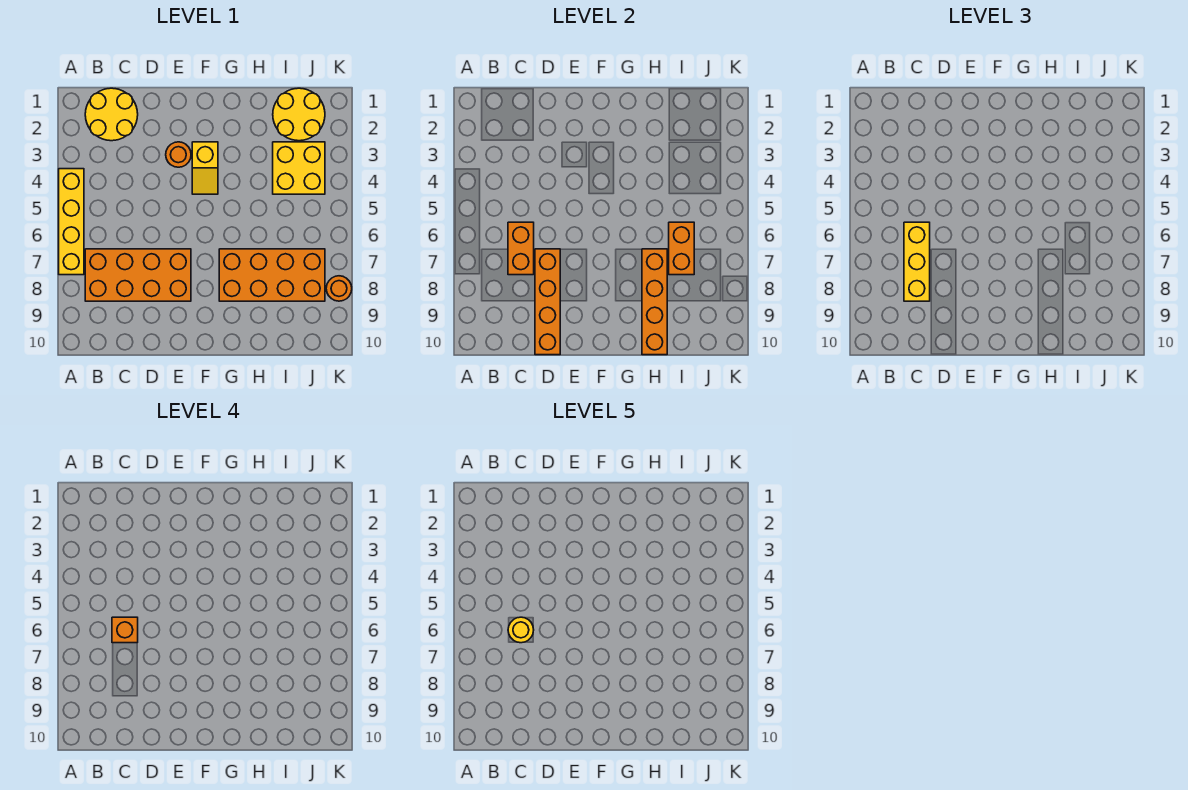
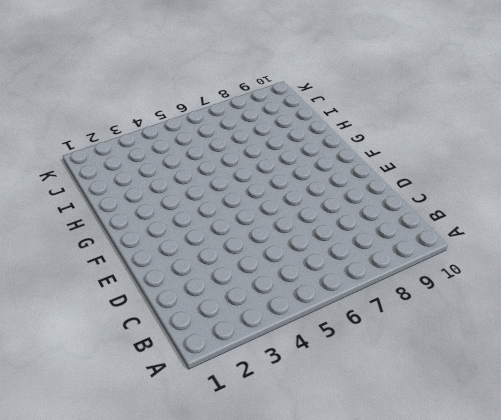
none -> yellow brick A4:A7 level 1
none -> yellow round brick B1:C2 level 1
none -> orange brick B7:E8 level 1

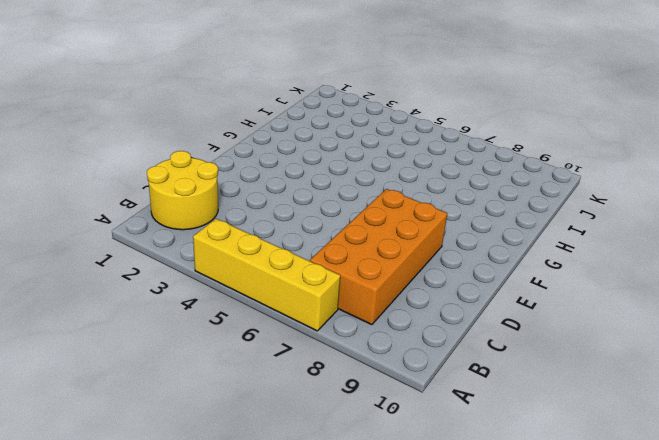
none -> orange round brick E3 level 1
none -> yellow slope F3:F4 level 1 top 3
none -> orange brick G7:J8 level 1

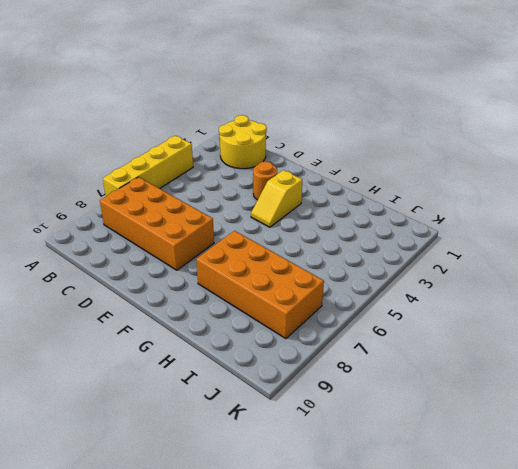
none -> yellow round brick I1:J2 level 1
none -> yellow brick I3:J4 level 1
none -> orange round brick K8 level 1

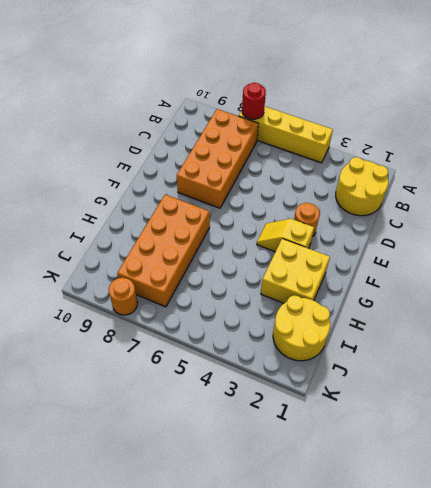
red round brick A7 level 2 -> none
yellow brick G2:H3 level 1 -> yellow brick I3:J4 level 1
none -> orange brick C6:C7 level 2
none -> orange brick D7:D10 level 2
none -> orange brick H7:H10 level 2

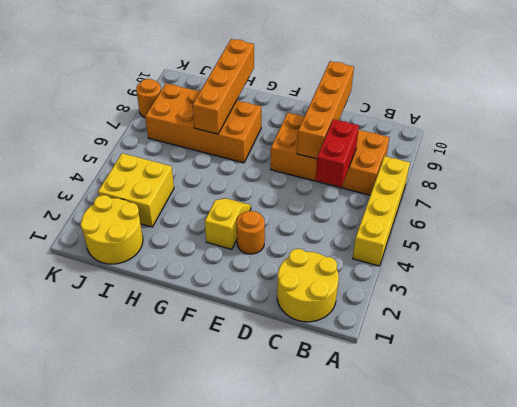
red brick C6:C7 level 2 -> orange brick C6:C7 level 2
none -> orange brick I6:I7 level 2
none -> yellow brick C6:C8 level 3
none -> orange brick C6 level 4

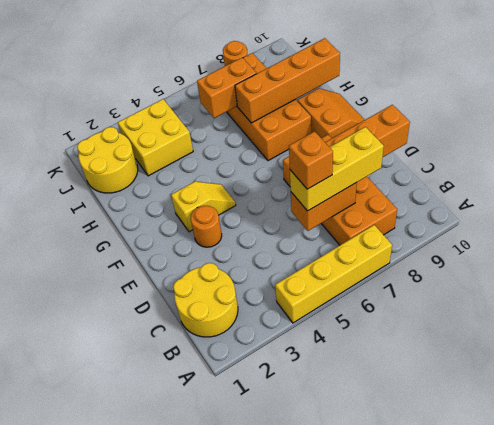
orange slope F9:G10 level 1 top 9 -> none
none -> yellow round brick C6 level 5

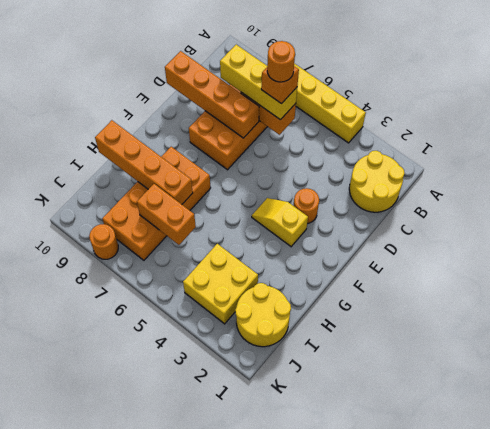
orange round brick C6 level 5 -> yellow round brick C6 level 5

